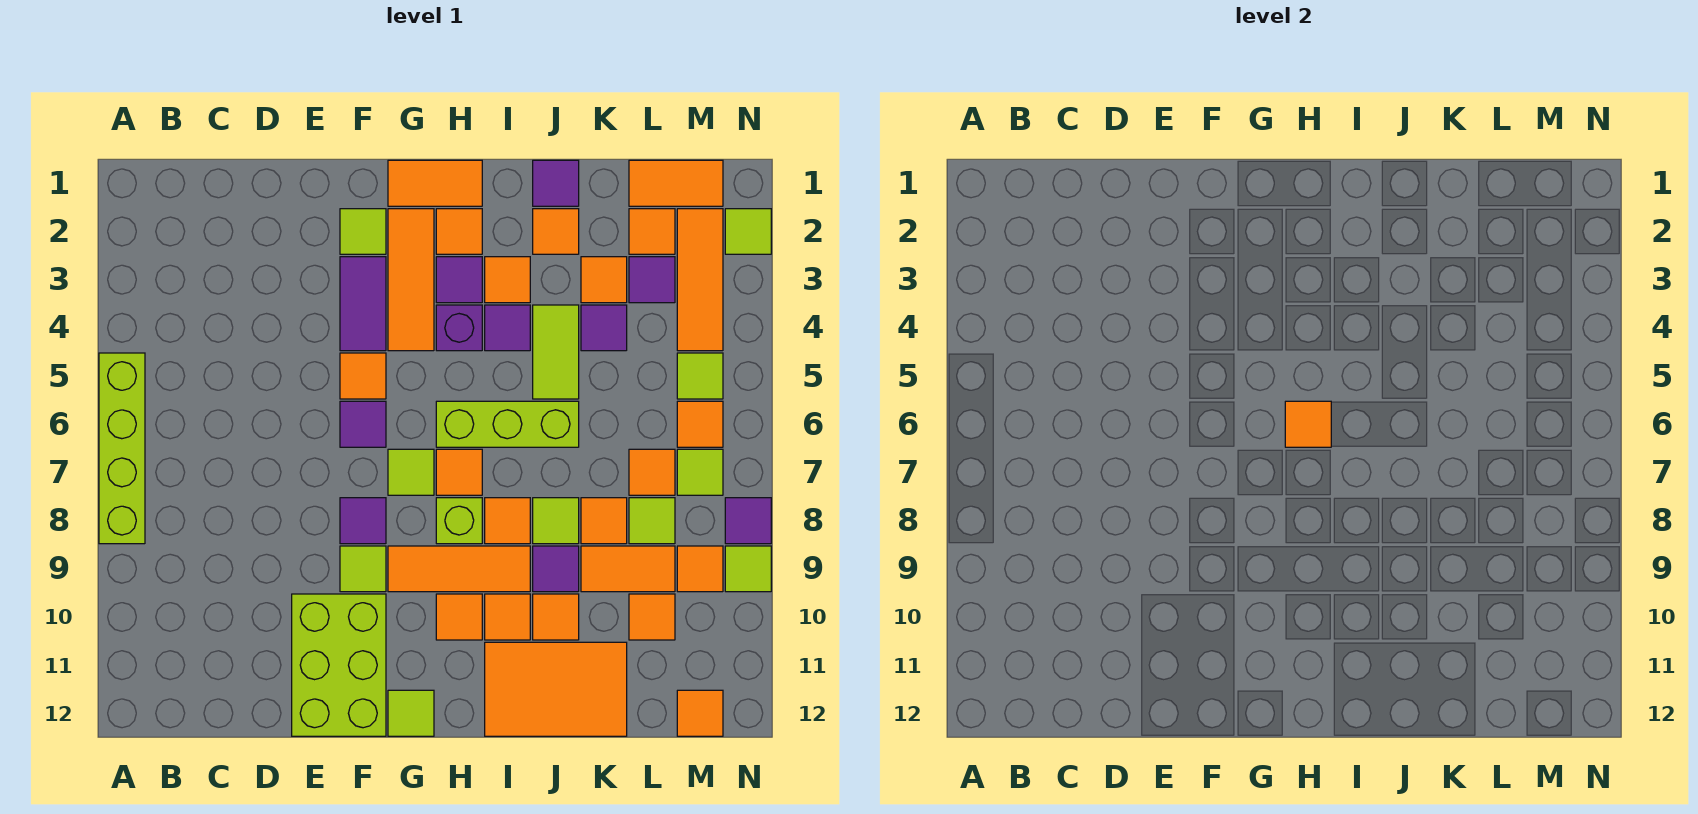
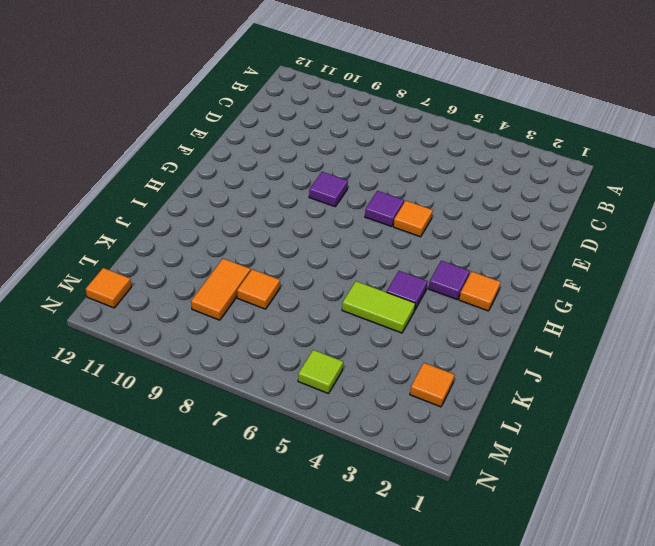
none -> lime brick A5:A8 level 1
none -> lime brick E10:F12 level 1
none -> lime tile F2 level 1
none -> purple tile F3:F4 level 1

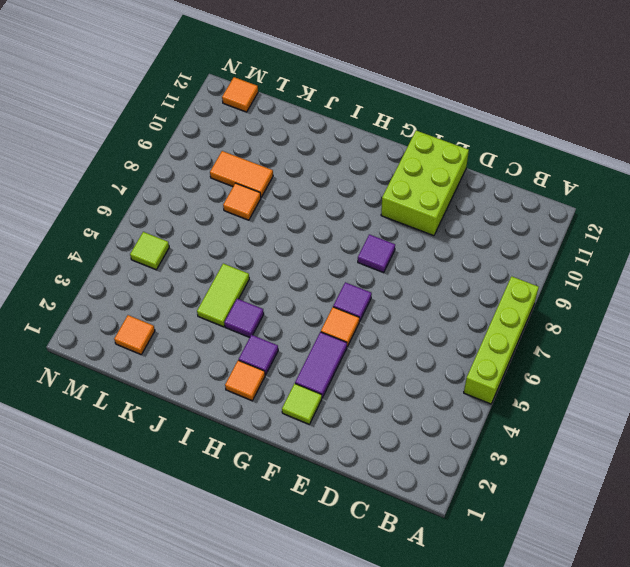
none -> lime tile F9 level 1
none -> orange tile G1:H1 level 1
none -> orange tile G2:G4 level 1
none -> lime tile G7 level 1

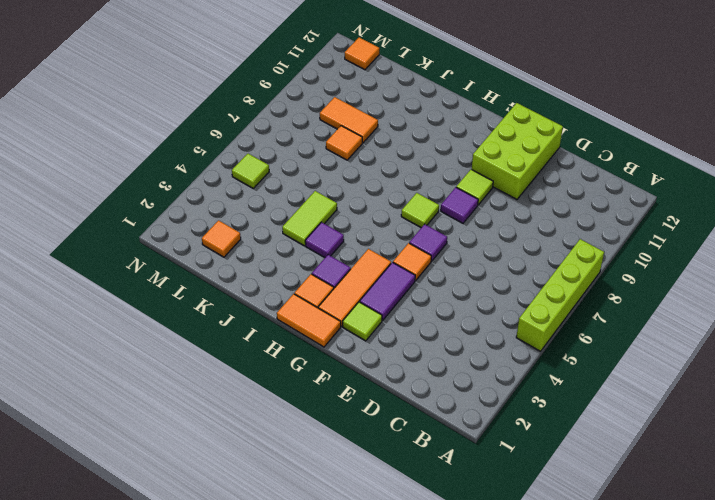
none -> orange tile G9:I9 level 1
none -> lime tile G12 level 1
none -> purple brick H4 level 1
none -> lime brick H6:J6 level 1

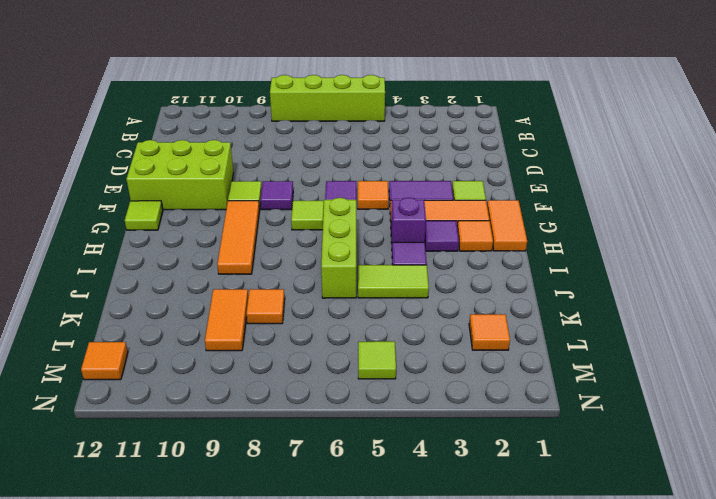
none -> orange tile H7 level 1
none -> lime brick H8 level 1
none -> orange tile H10 level 1
none -> orange tile I3 level 1

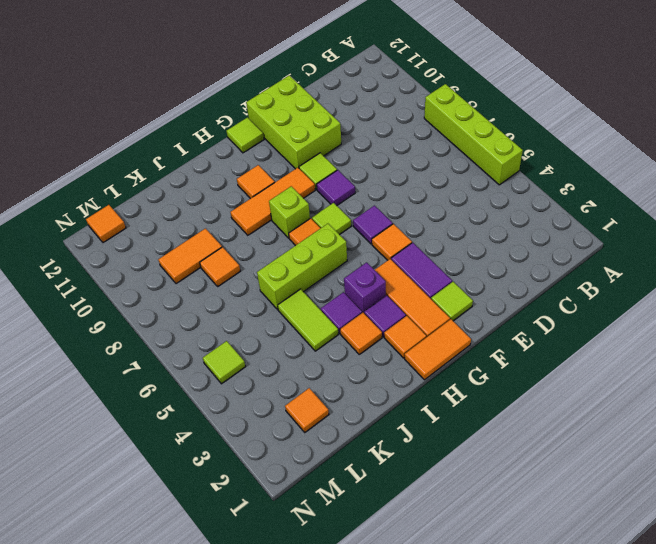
none -> orange tile I8 level 1
none -> orange tile I10 level 1
none -> orange tile I11:K12 level 1
none -> purple tile J1 level 1

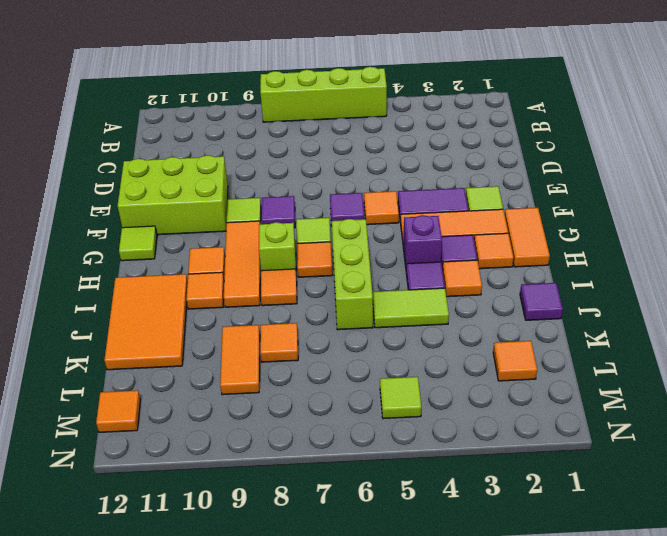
none -> orange tile J2 level 1
none -> lime tile J8 level 1
none -> purple tile J9 level 1
none -> orange tile J10 level 1

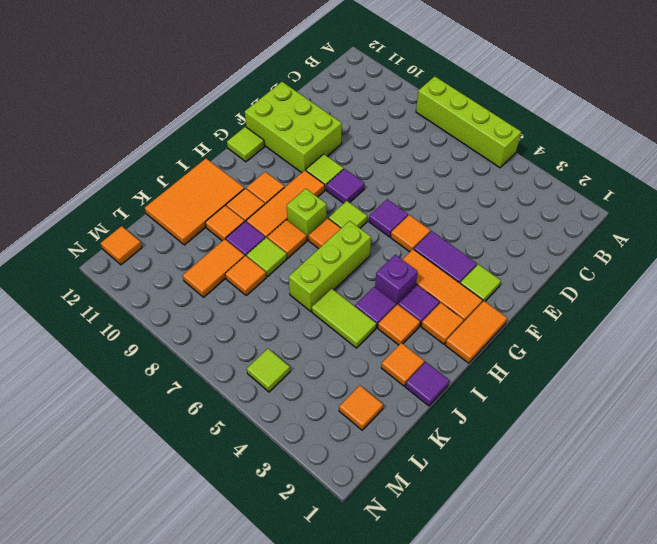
none -> orange tile K3 level 1
none -> purple tile K4 level 1
none -> orange tile L1:M1 level 1
none -> purple tile L3 level 1

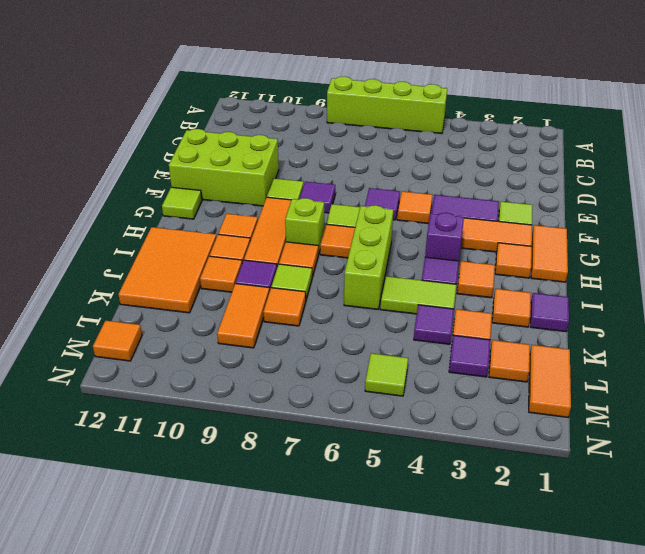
none -> purple tile H3 level 1
none -> orange tile L7 level 1
none -> lime tile L8 level 1
none -> orange tile L10 level 1

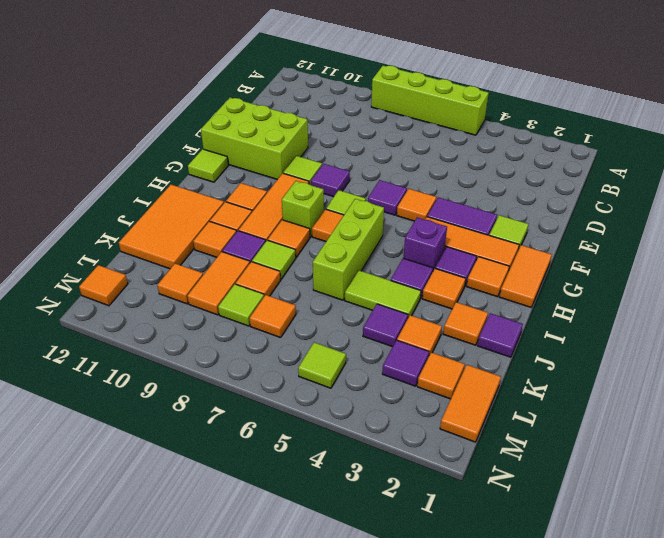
none -> orange tile M2:M4 level 1
none -> orange tile M6 level 1
none -> lime tile M7 level 1
none -> orange tile M9 level 1

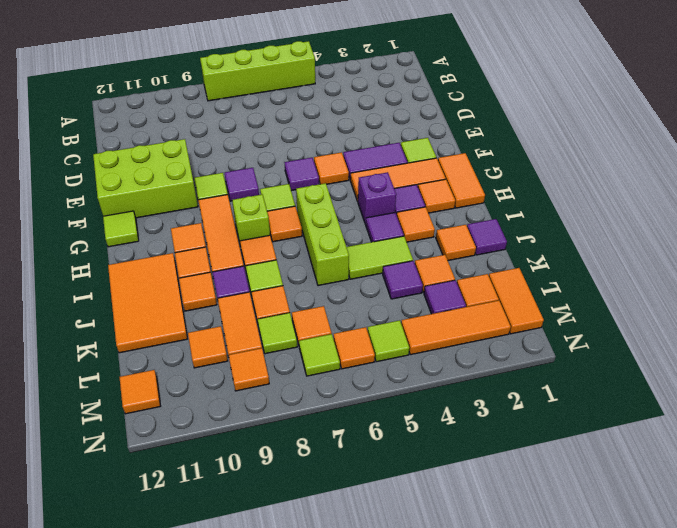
none -> lime tile N2 level 1
none -> purple tile N8 level 1
none -> lime tile N9 level 1
none -> orange tile H6 level 2

